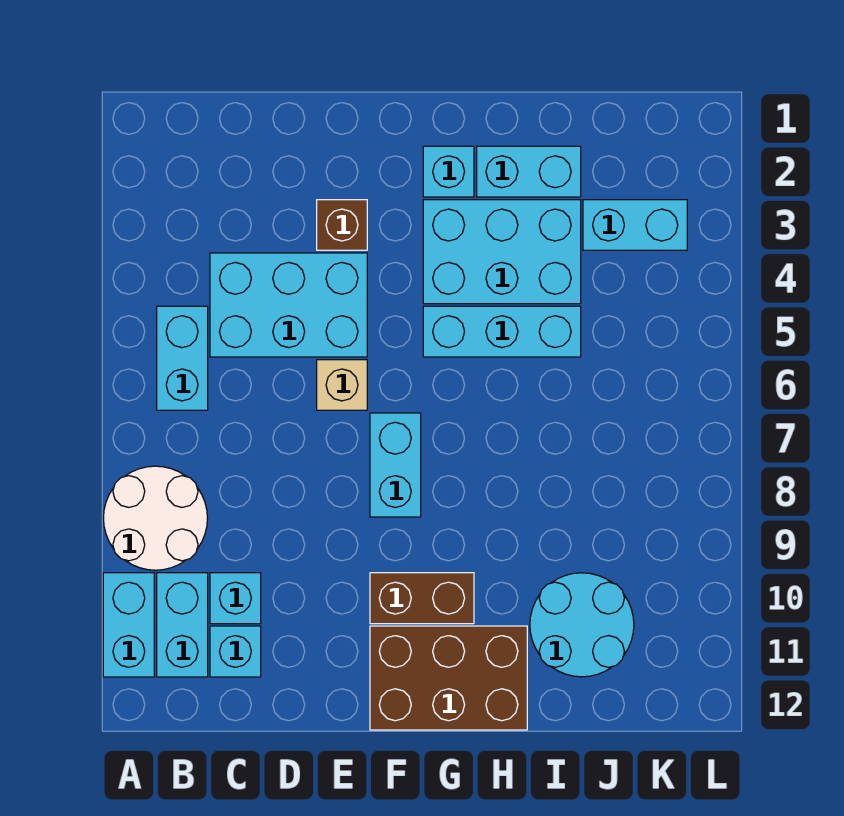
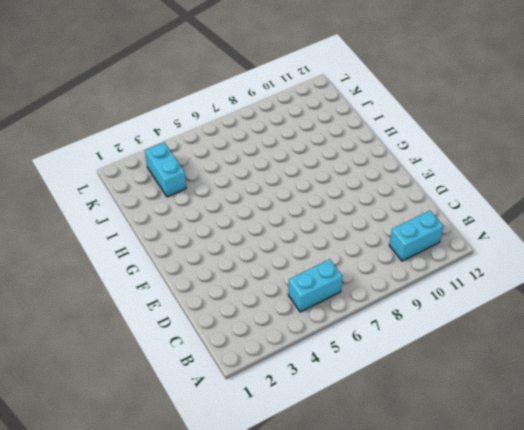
none -> white round brick A8:B9 level 1
none -> cyan brick A10:A11 level 1
none -> cyan brick C4:E5 level 1

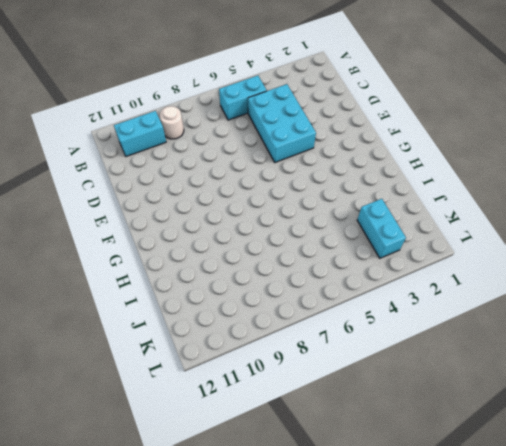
white round brick B9 level 1 -> white round brick A8:B9 level 1
none -> cyan brick A10:A11 level 1
none -> cyan brick C10 level 1
none -> cyan brick C11 level 1

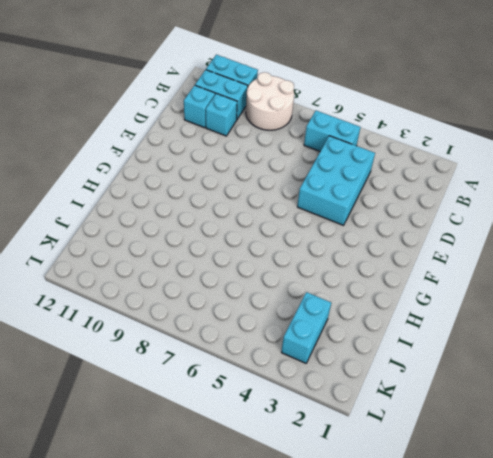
none -> brown brick E3 level 1
none -> tan brick E6 level 1
none -> cyan brick F7:F8 level 1

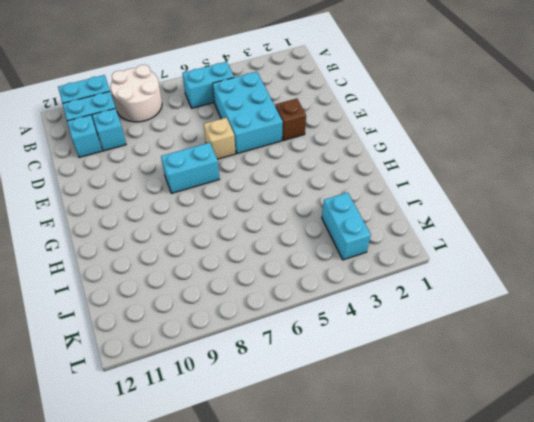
none -> brown brick F10:G10 level 1
none -> brown brick F11:H12 level 1
none -> cyan brick G2 level 1

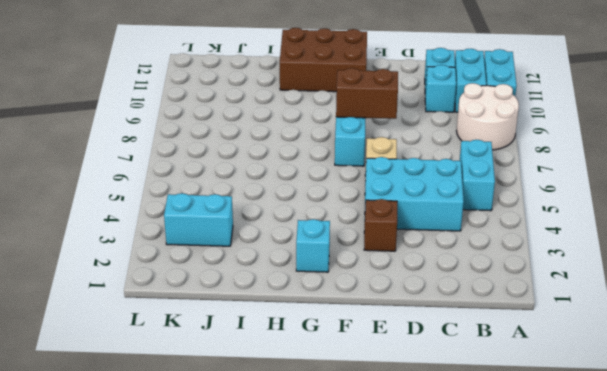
brown brick E8:F8 level 2 -> brown brick F10:G10 level 1
none -> cyan brick G3:I4 level 1
none -> cyan brick G5:I5 level 1
none -> cyan brick H2:I2 level 1

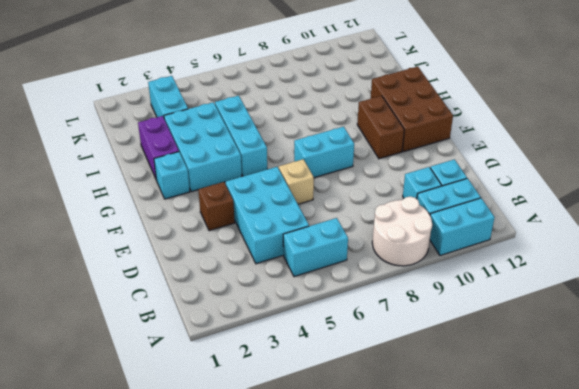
purple brick H2:I2 level 1 -> cyan brick H2:I2 level 1
none -> cyan round brick I10:J11 level 1

